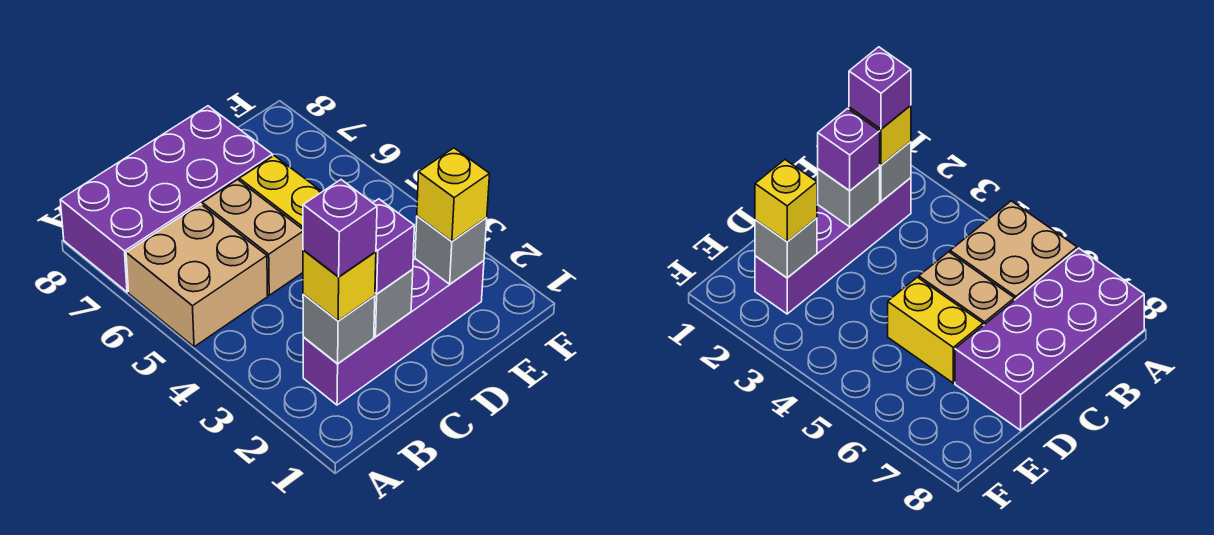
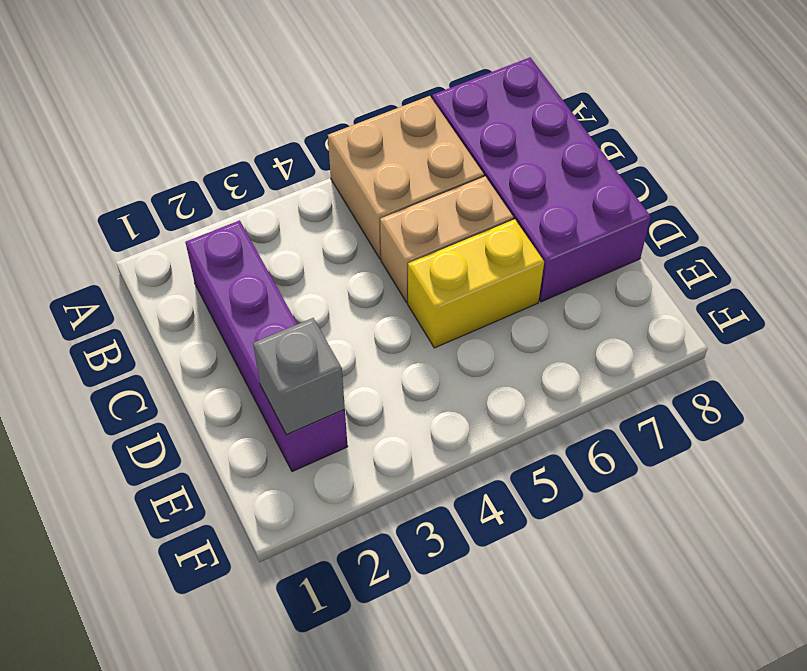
none -> grey brick B2 level 2
none -> grey brick C2 level 2
none -> yellow brick B2 level 3

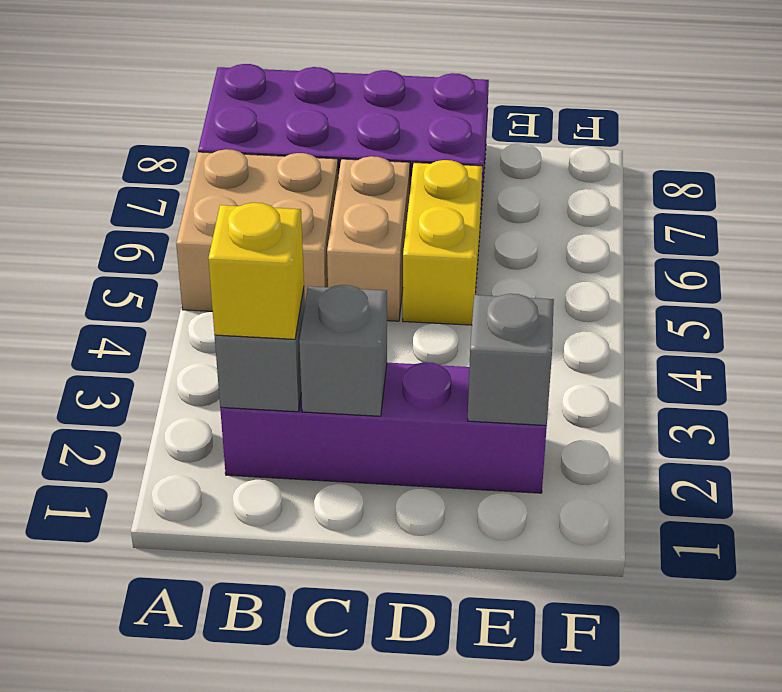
none -> purple brick C2 level 3
none -> yellow brick E2 level 3
none -> purple brick B2 level 4

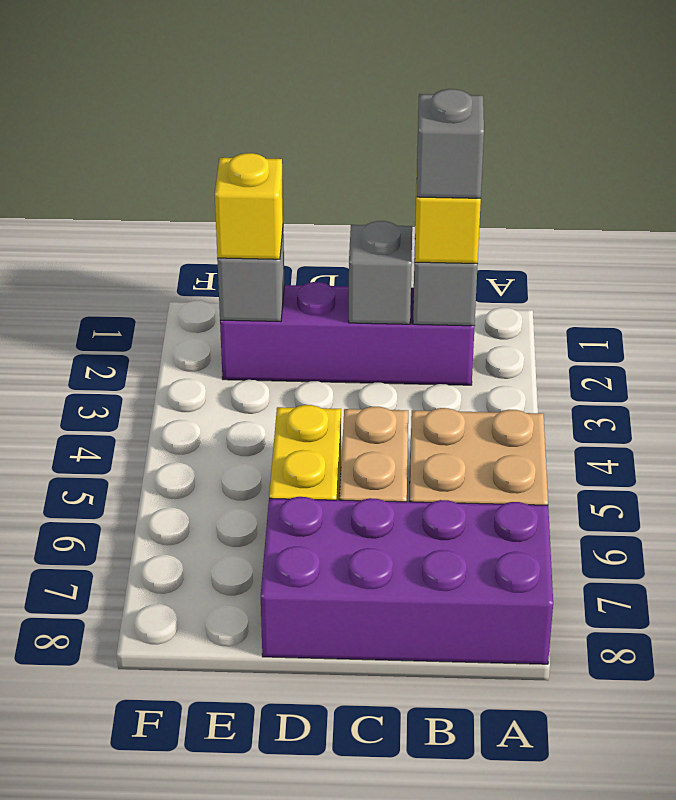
grey brick B2 level 4 -> purple brick B2 level 4
none -> purple brick C2 level 3

